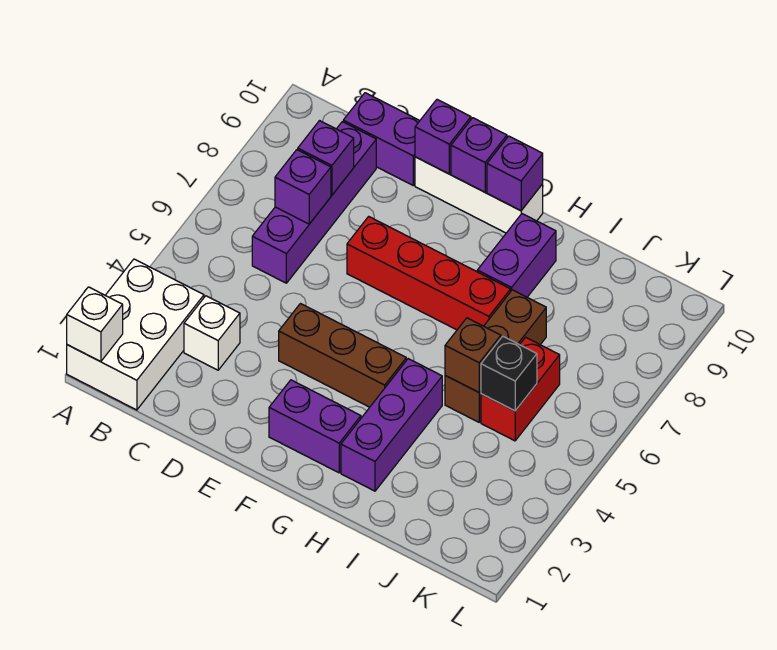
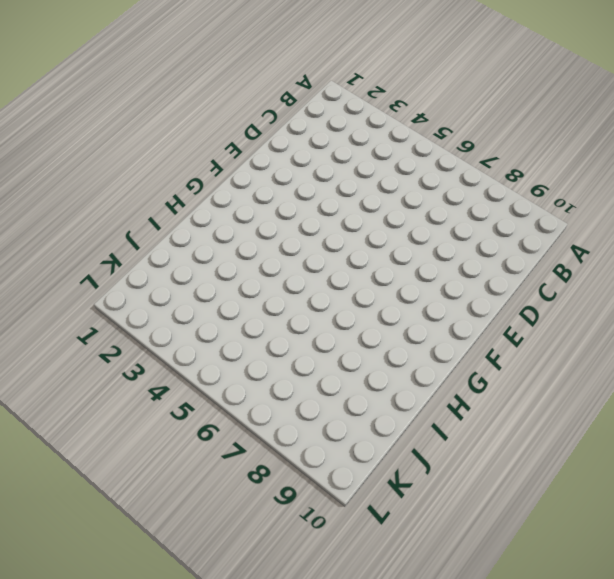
none -> white brick A1:B3 level 1
none -> white brick C3 level 1
none -> purple brick C6:C9 level 1

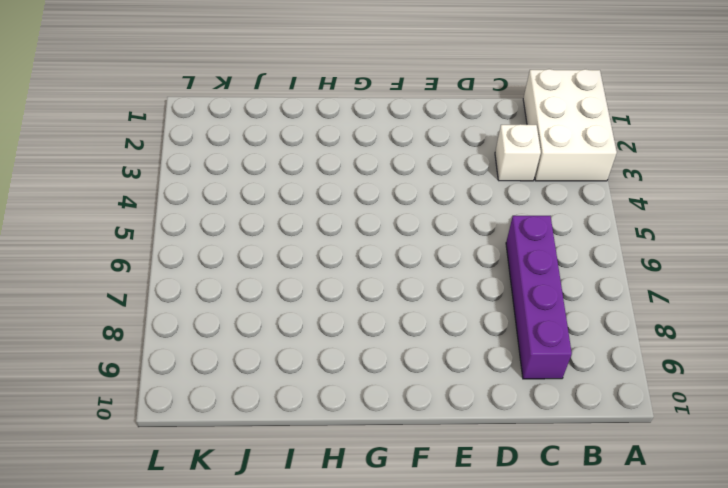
none -> purple brick C10:D10 level 1
none -> brown brick E4:G4 level 1
none -> red brick E7:H7 level 1

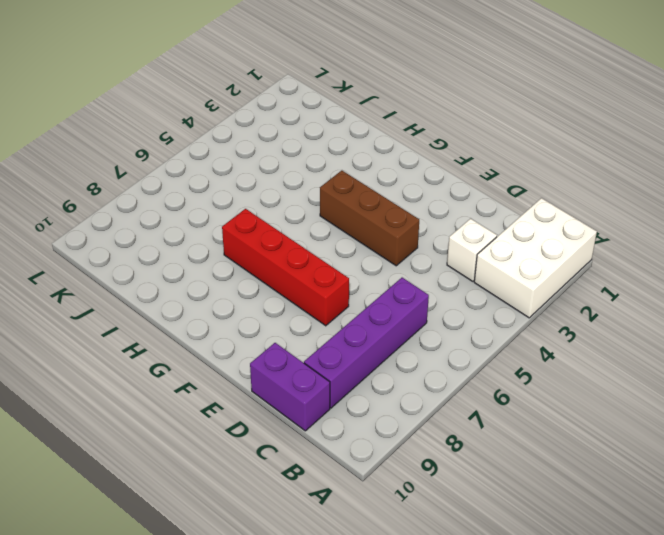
none -> white brick E10:G10 level 1
none -> purple brick F2:G2 level 1
none -> purple brick H2:H4 level 1

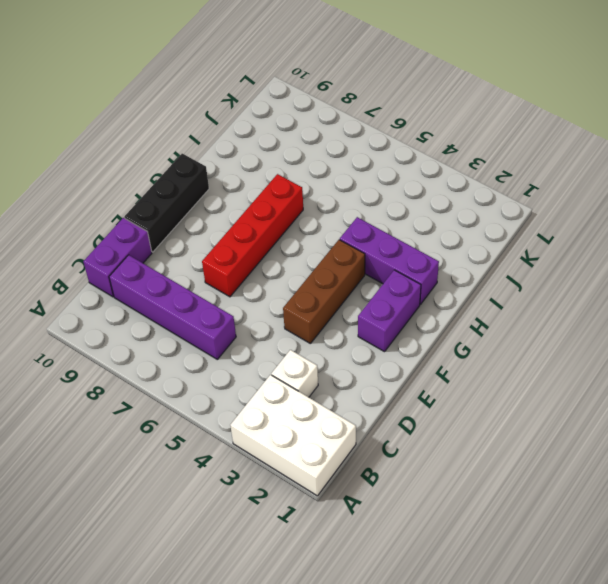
black brick E10:G10 level 1 -> white brick E10:G10 level 1
none -> purple brick H8:H9 level 1
none -> brown brick I5:I7 level 1
none -> red brick J5:J6 level 1

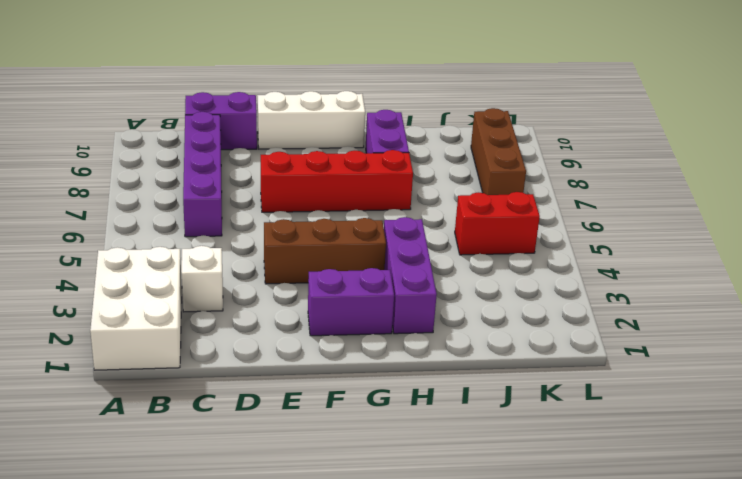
red brick J5:K5 level 1 -> red brick J5:J6 level 1
brown brick K7:K9 level 1 -> brown brick I5:I7 level 1
none -> white brick A1 level 2
none -> purple brick C7 level 2
none -> purple brick C8 level 2

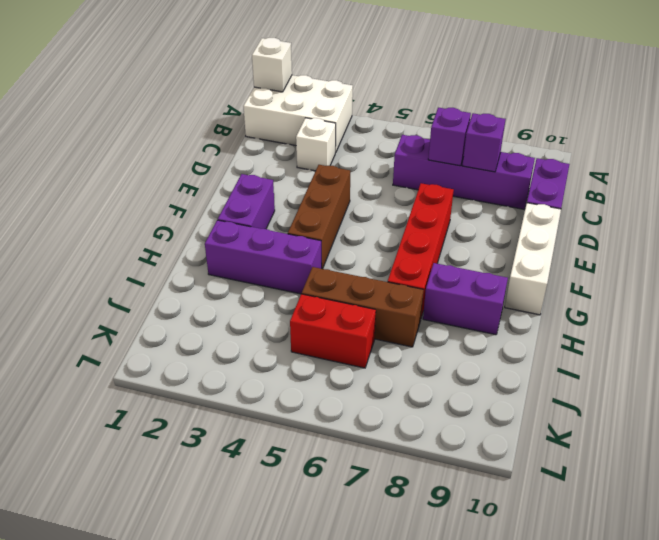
none -> purple brick E10 level 2
none -> purple brick F10 level 2
none -> purple brick G10 level 2

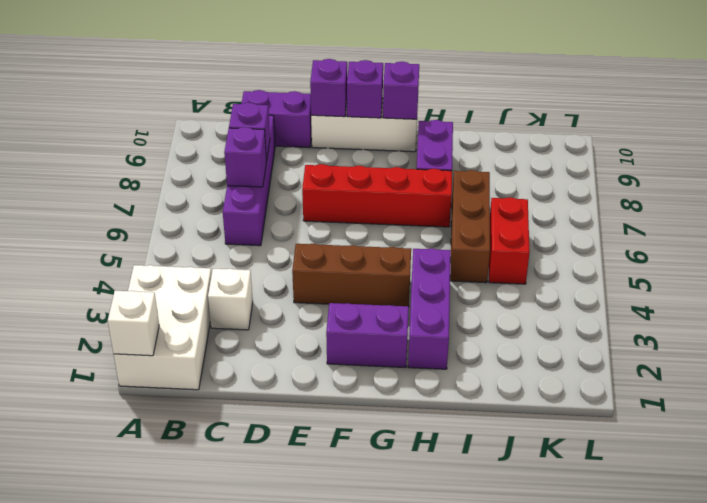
none -> brown brick I5 level 2
none -> black brick J5 level 2

